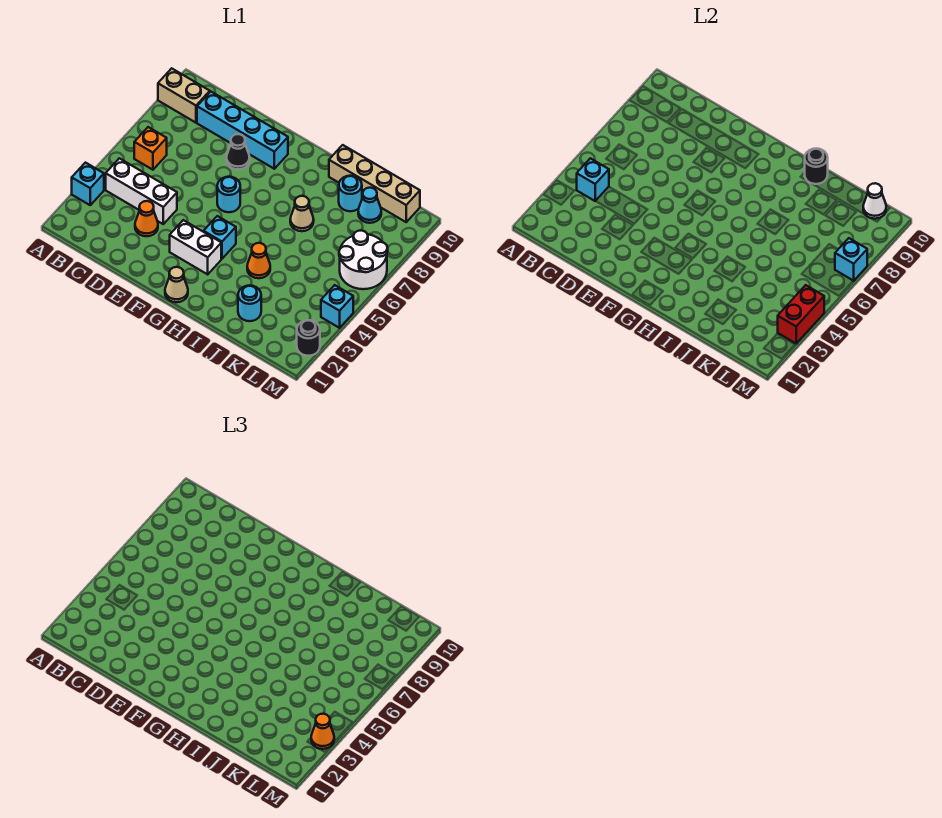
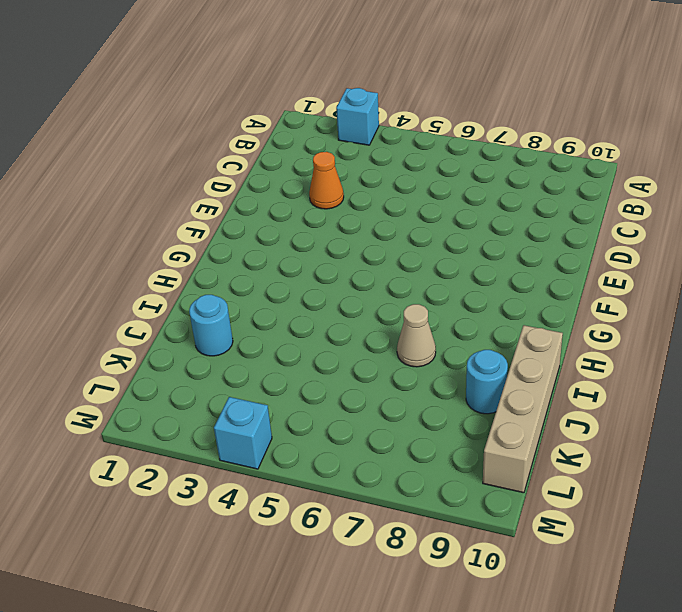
none -> tan brick A9:B9 level 1
none -> white brick B4:D4 level 1
none -> orange brick B6 level 1

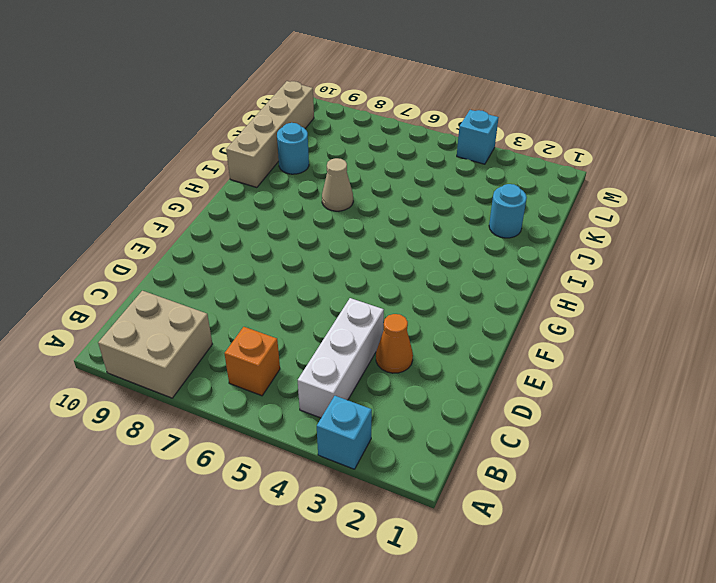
tan brick A8:B9 level 1 -> tan brick A9:B9 level 1
none -> cyan brick C9:F9 level 1
none -> black cone E8 level 1
none -> white brick F3:G3 level 1

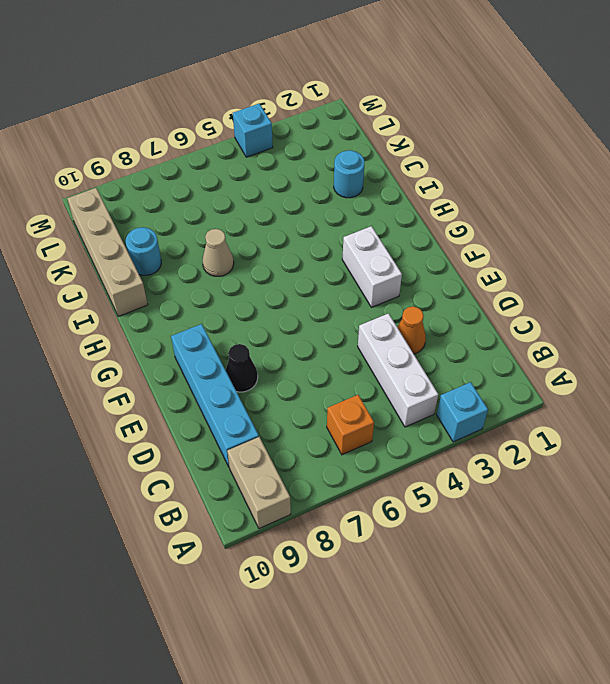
none -> cyan round brick F6 level 1
none -> tan cone G1 level 1
none -> cyan brick G4 level 1

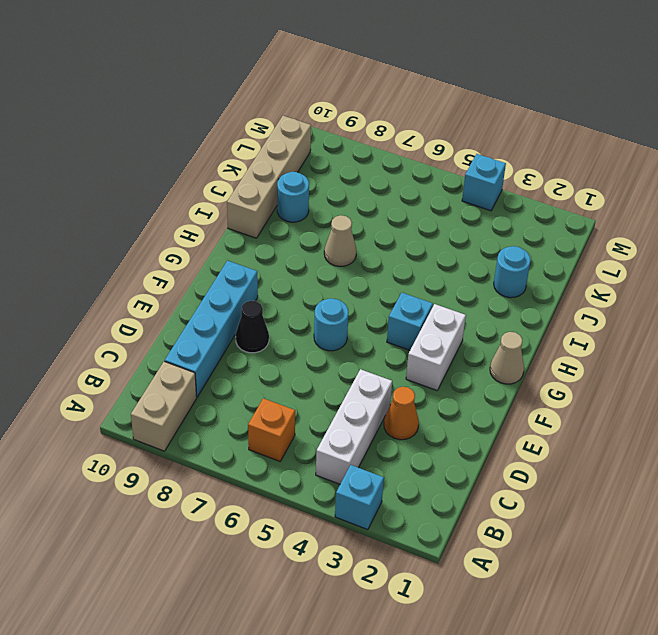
none -> orange cone I4 level 1
none -> cyan cone K9 level 1
none -> white round brick L6:M7 level 1

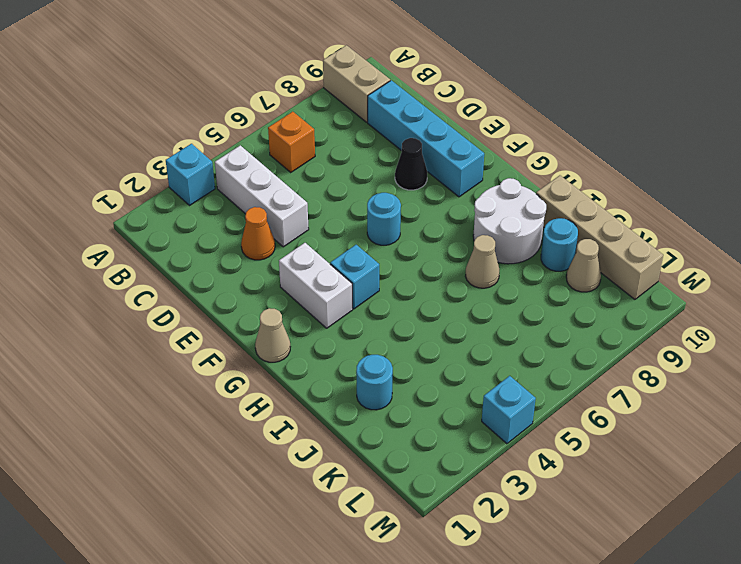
white round brick H8:I9 level 1 -> white round brick L6:M7 level 1
tan cone K9 level 1 -> cyan cone K9 level 1
none -> orange cone I4 level 1
none -> black round brick M2 level 1
none -> cyan brick B4 level 2

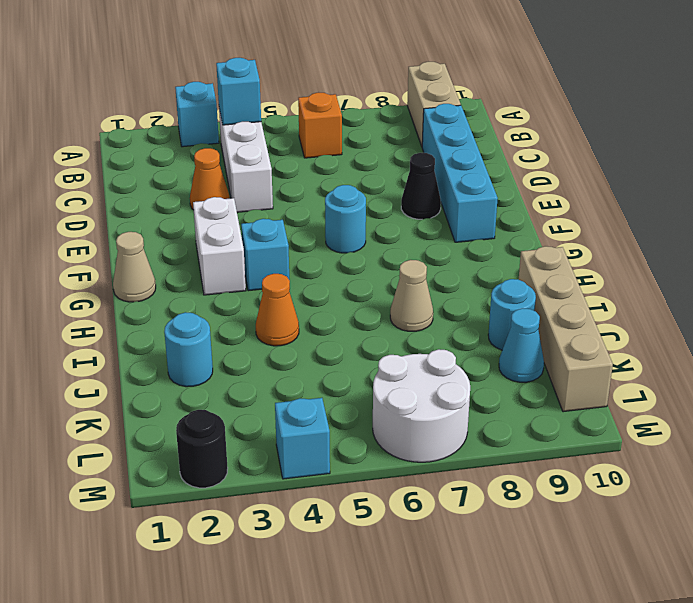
none -> black round brick I10 level 2
none -> white cone L10 level 2
none -> red brick M3:M4 level 2

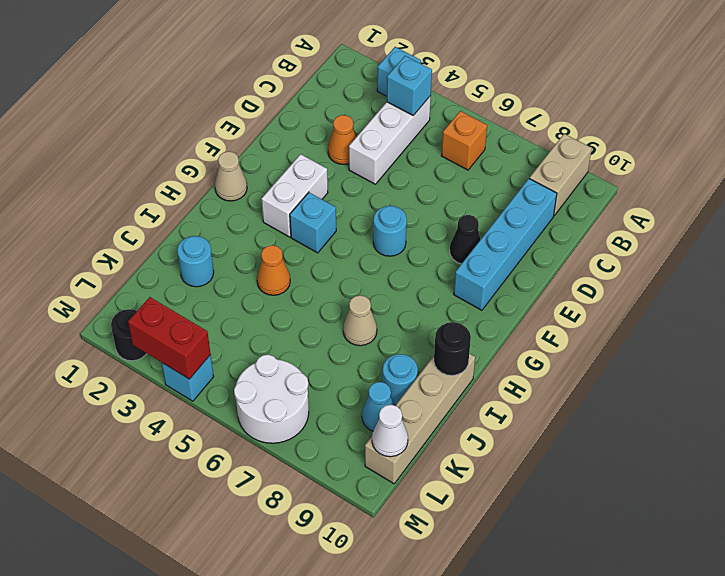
none -> cyan brick M7 level 2
none -> orange cone M3 level 3

